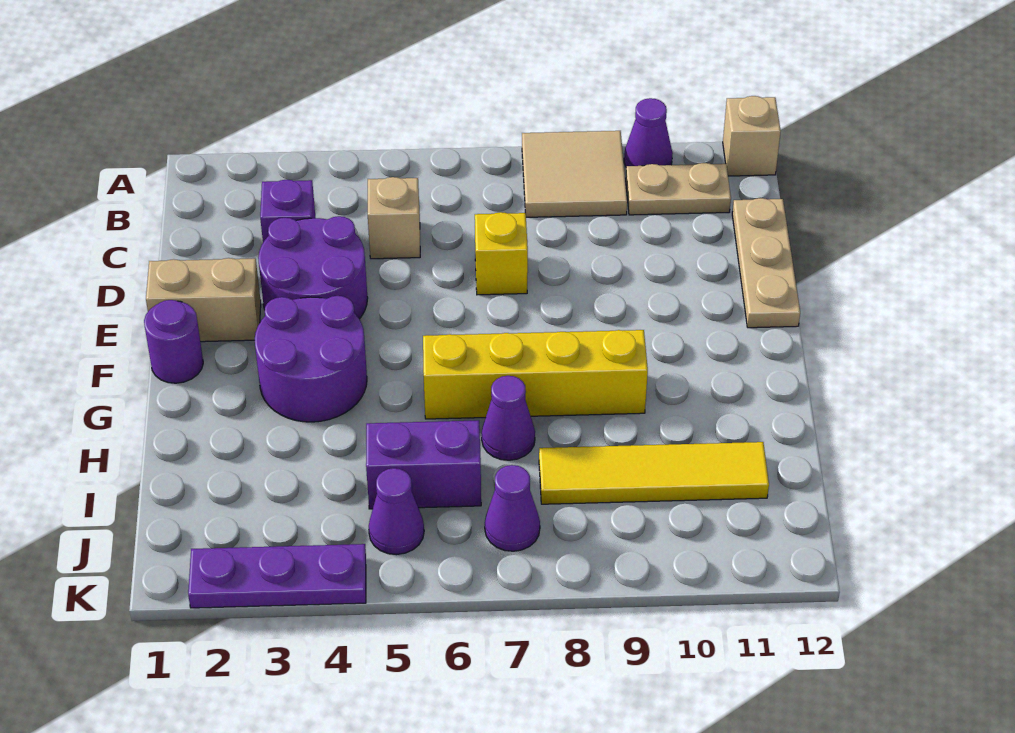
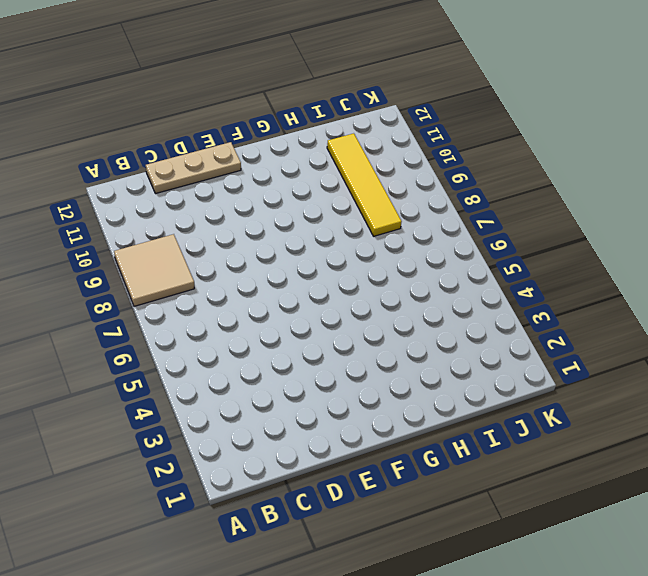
none -> purple cone A10 level 1
none -> tan brick A12 level 1
none -> tan plate B10:B11 level 1

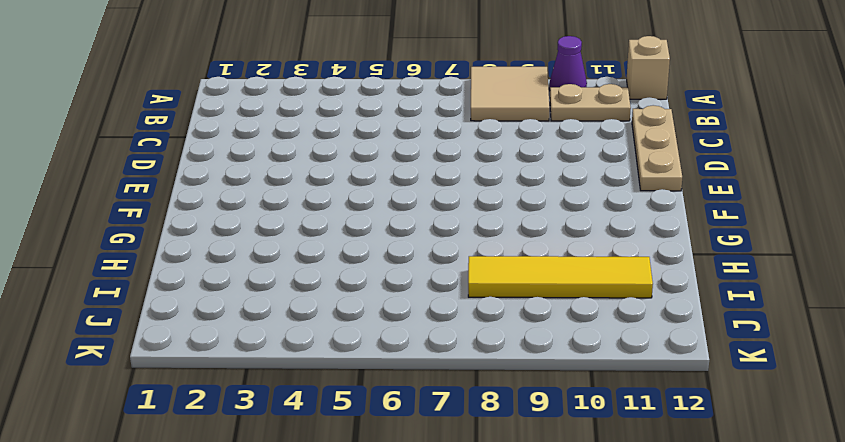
none -> purple brick C3 level 1
none -> tan brick C5 level 1
none -> purple round brick D3:E4 level 1

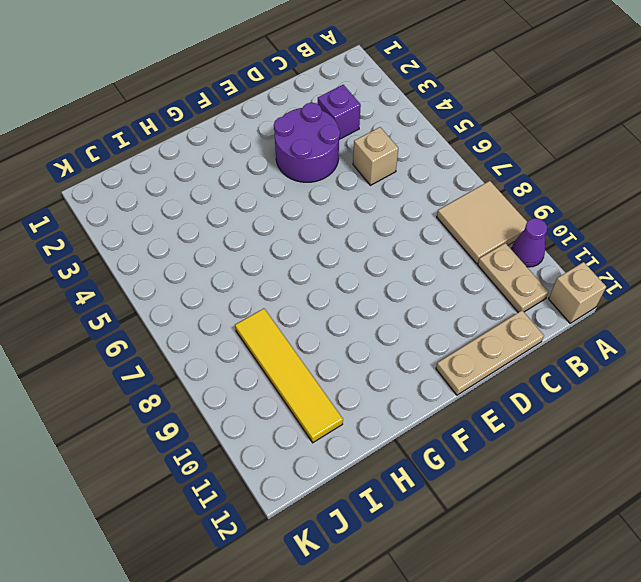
none -> yellow brick D7 level 1
none -> tan brick E1:E2 level 1
none -> purple round brick F1 level 1

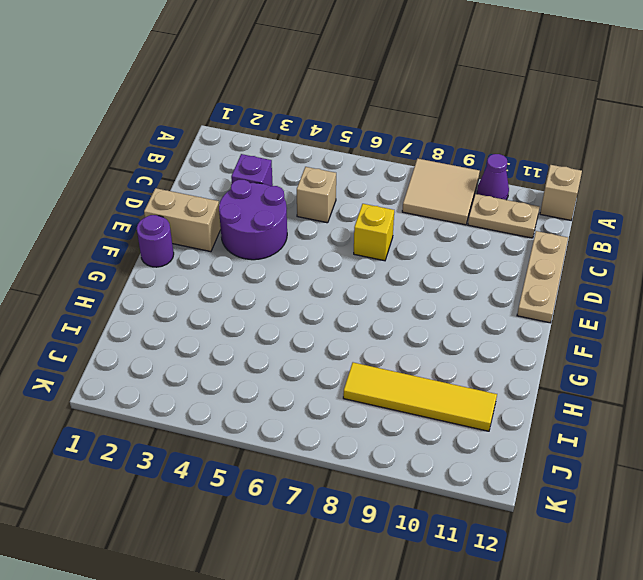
none -> purple round brick F3:G4 level 1
none -> yellow brick G6:G9 level 1
none -> purple cone H7 level 1

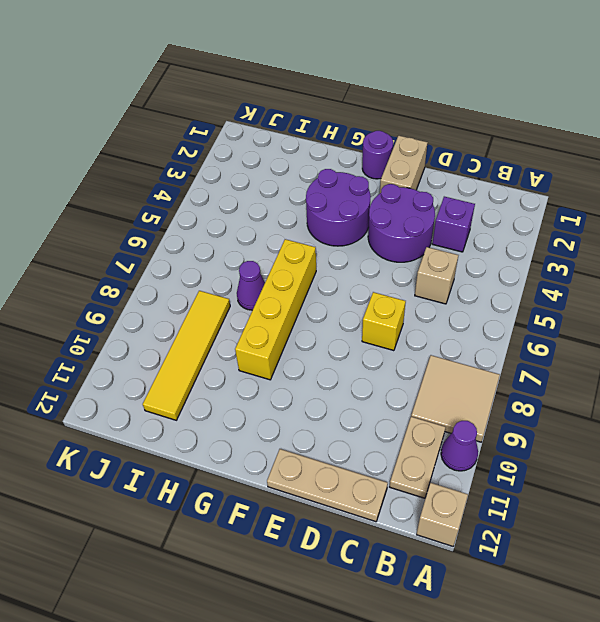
none -> purple brick I5:I6 level 1
none -> purple cone J5 level 1
none -> purple cone J7 level 1

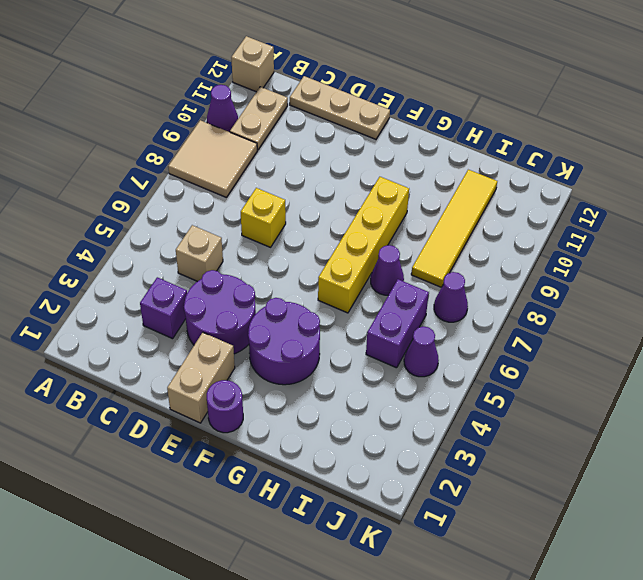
none -> purple plate K2:K4 level 1

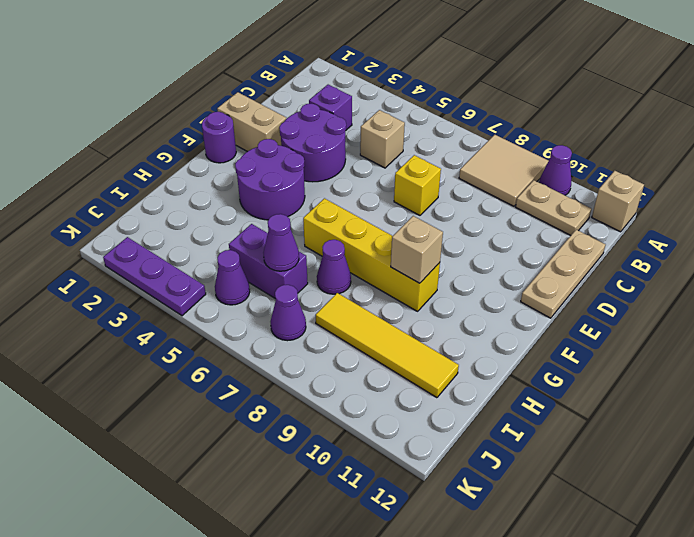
tan brick G9 level 2 -> none
purple cone I6 level 2 -> none

